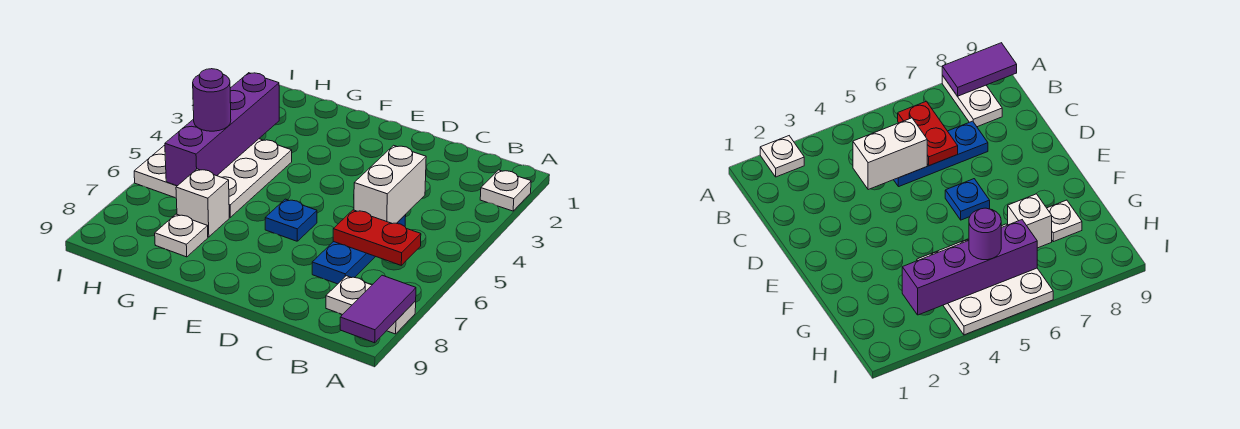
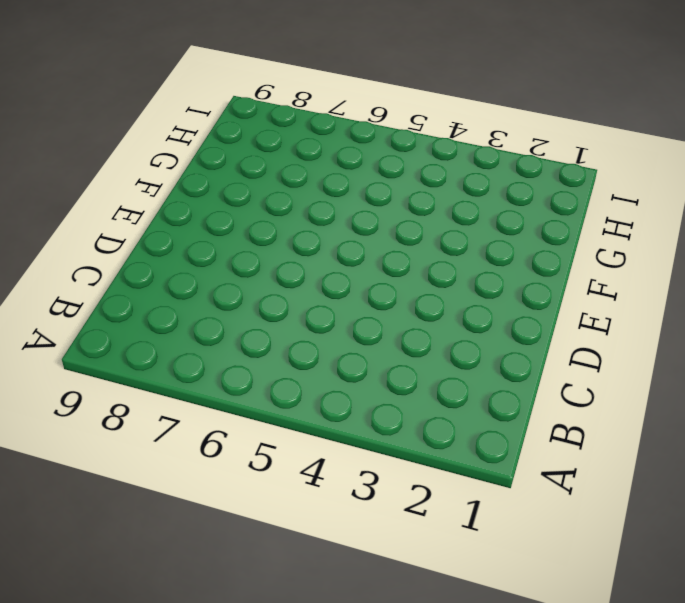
none -> white plate A2 level 1
none -> white plate A8:B8 level 1
none -> blue plate C5:C7 level 1

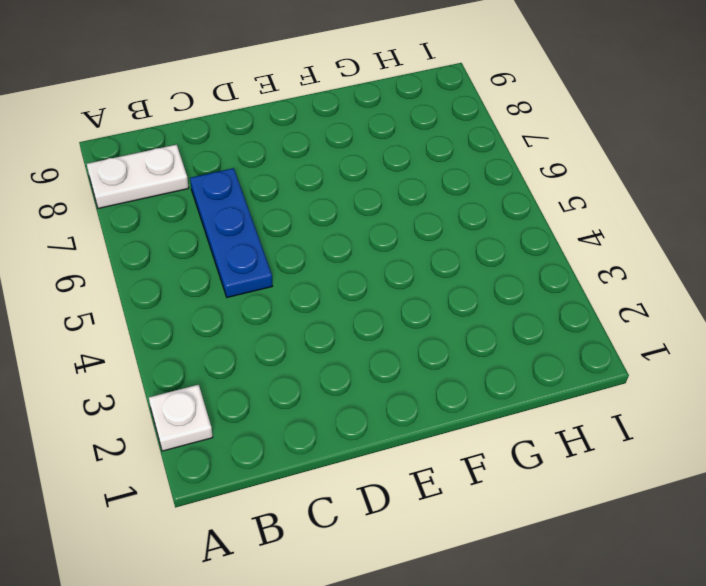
none -> blue plate E6 level 1
none -> white plate G4:I6 level 1
none -> white brick G7 level 1

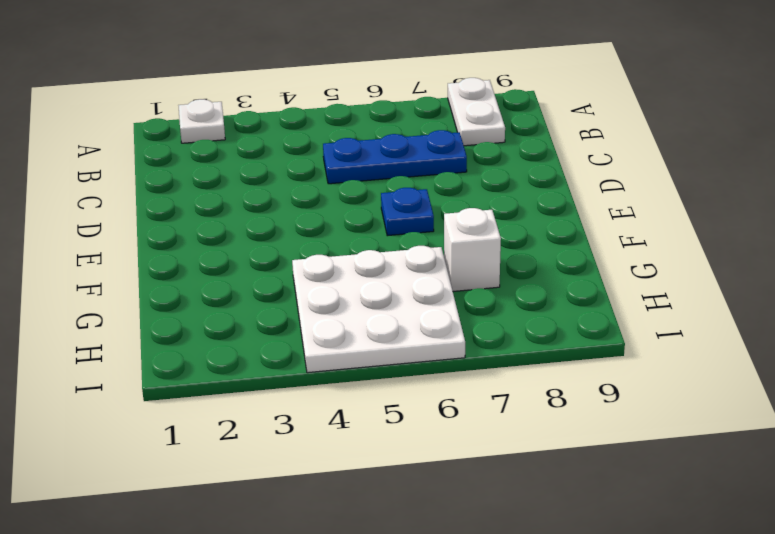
none -> white plate G8 level 1
none -> purple tile A8:A9 level 2
none -> red plate B6:C6 level 2

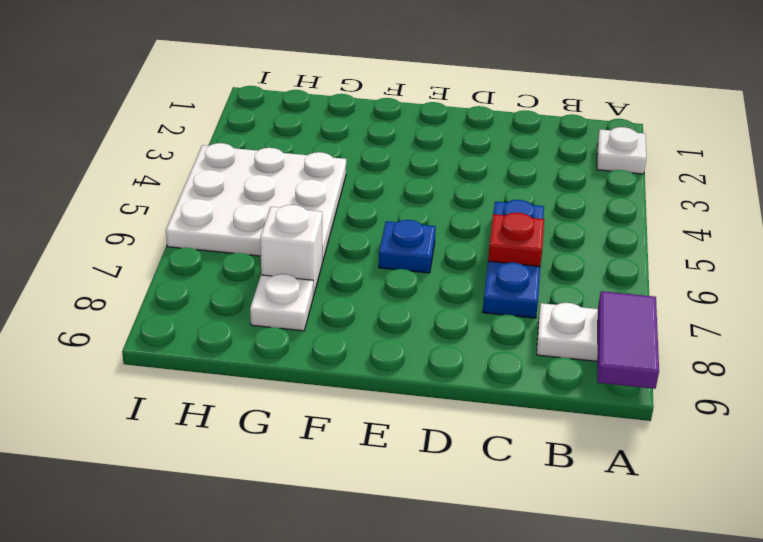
red plate C6 level 2 -> red plate B6:C6 level 2
none -> white brick C4:C5 level 2
none -> purple brick H3:H6 level 2
none -> purple round brick H5 level 3

